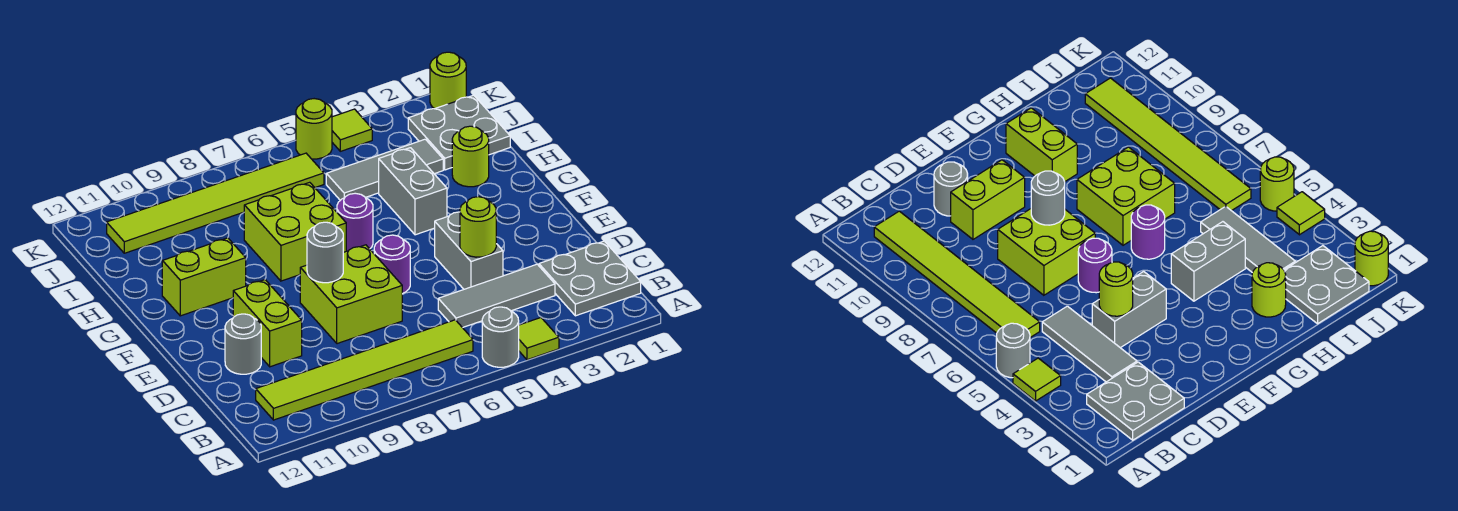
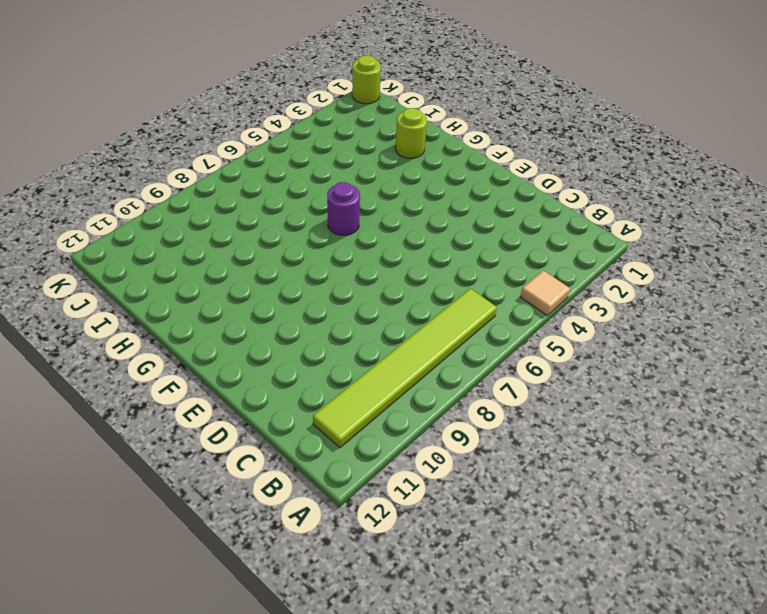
tan tile A4 level 1 -> lime tile A4 level 1
none -> grey round brick A5 level 1
none -> grey plate B1:C2 level 1
none -> grey tile C3:C5 level 1

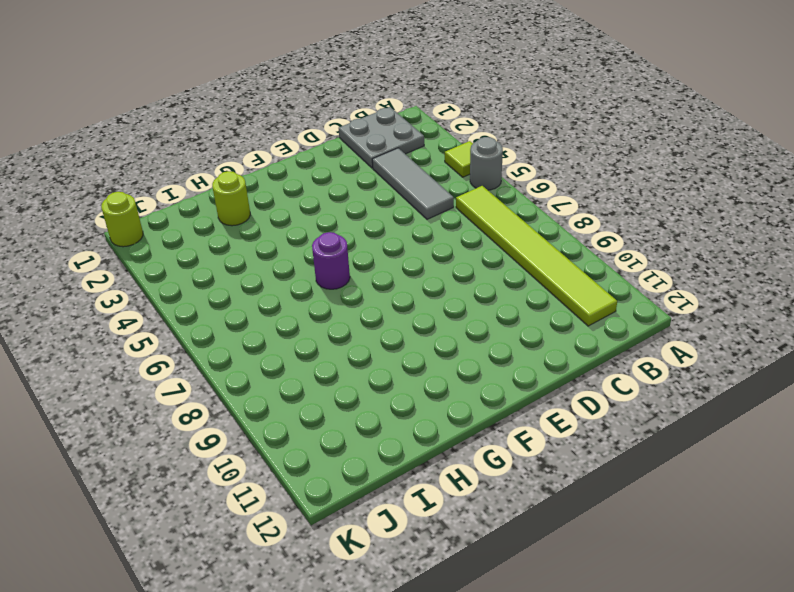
none -> grey brick D4:E4 level 1
none -> lime brick D7:E8 level 1
none -> lime brick D10:E10 level 1

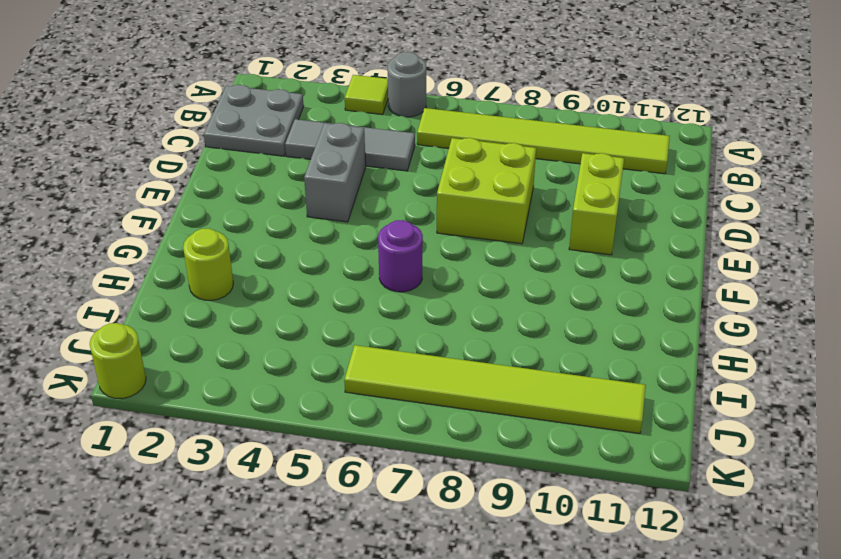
none -> grey round brick D11 level 1
none -> purple round brick E6 level 1
none -> grey brick G4:H4 level 1

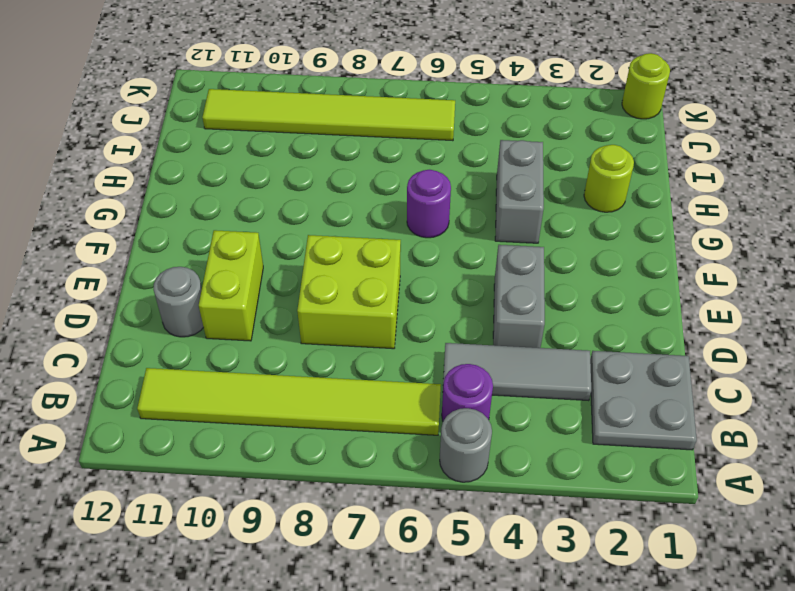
purple round brick B5 level 1 -> purple round brick E6 level 1
none -> lime tile A4 level 1
none -> lime brick G7:H8 level 1
none -> lime brick G10:G11 level 1

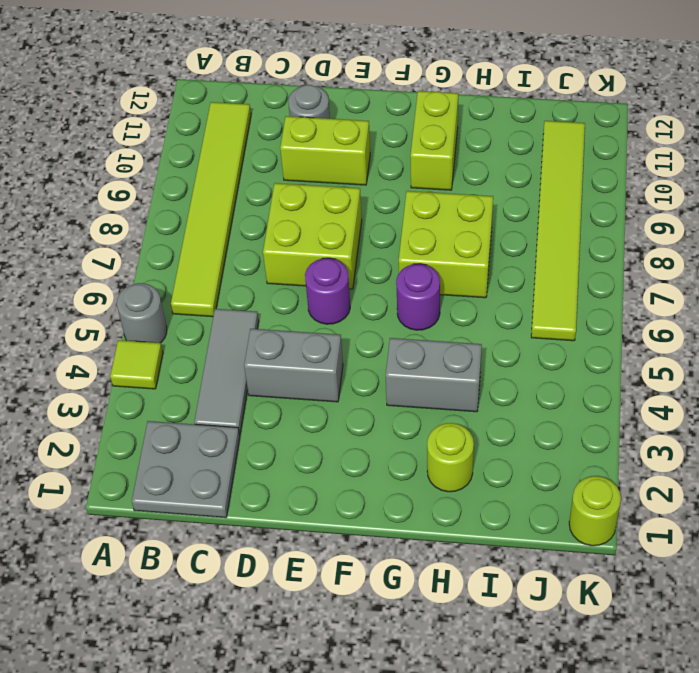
none -> grey plate I1:J2 level 1
none -> grey tile I3:I5 level 1
none -> lime tile K4 level 1

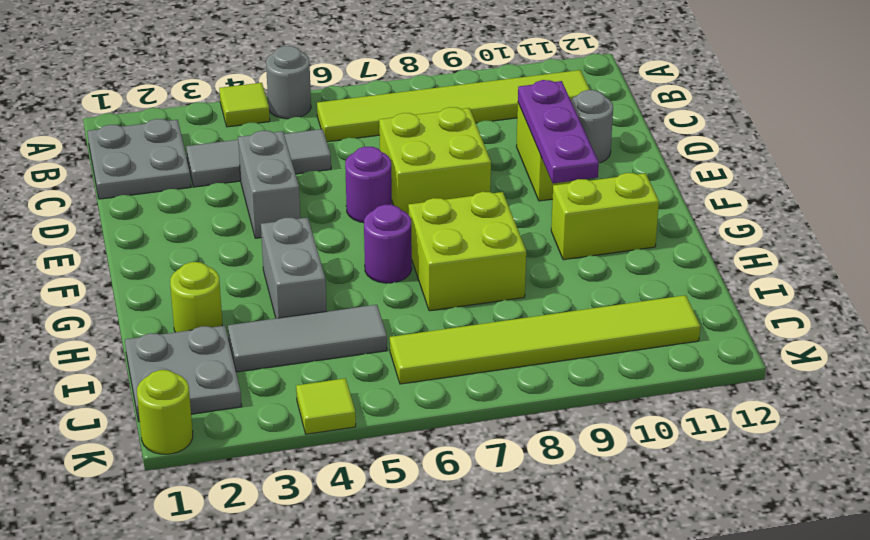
purple plate D10:F10 level 2 -> none
none -> lime round brick K5 level 1
none -> lime round brick D4 level 2
none -> grey round brick E8 level 2

